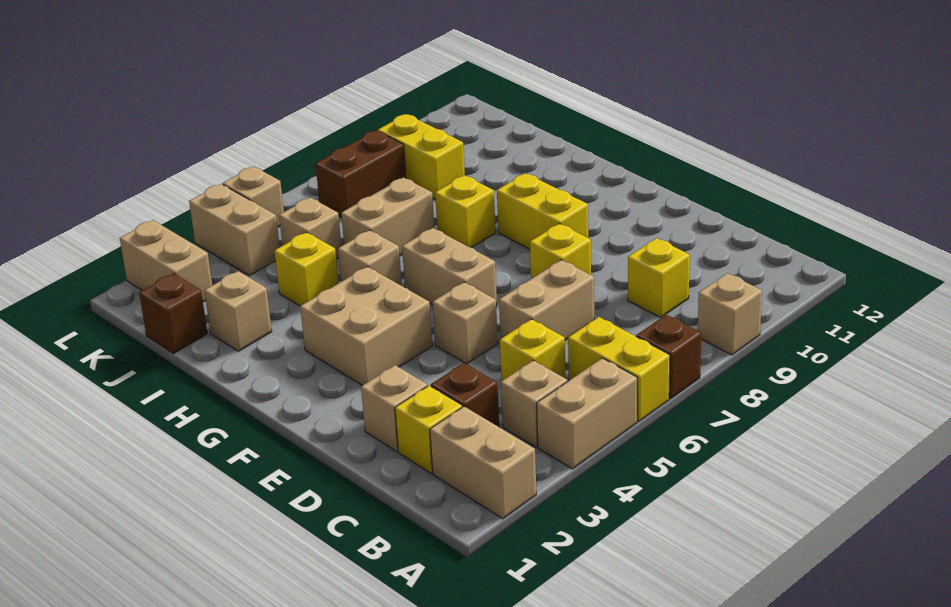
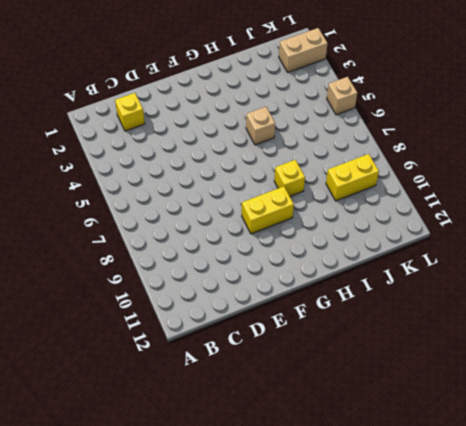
none -> tan brick A2:B2 level 1
none -> tan brick A4:A5 level 1
none -> yellow brick A6:B6 level 1

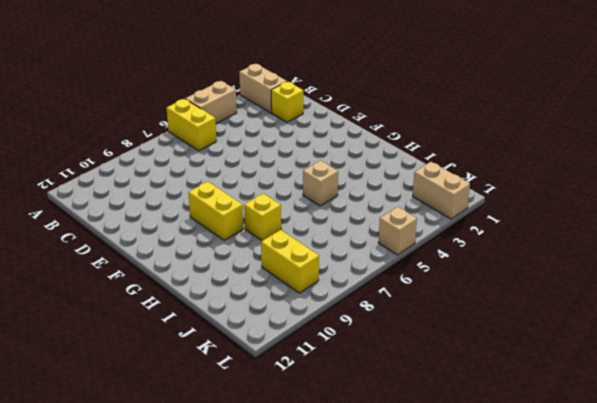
none -> brown brick A7 level 1
none -> tan brick A9 level 1
none -> tan brick B4 level 1

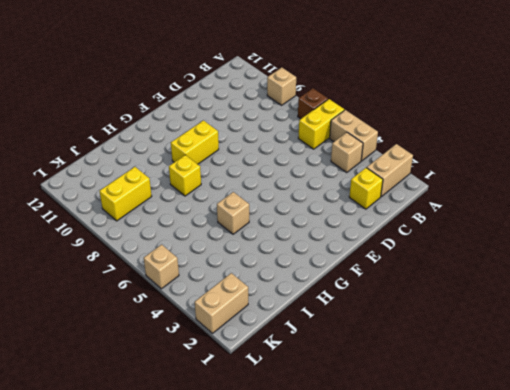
none -> brown brick C3 level 1
none -> yellow brick C5 level 1
none -> yellow brick C9 level 1

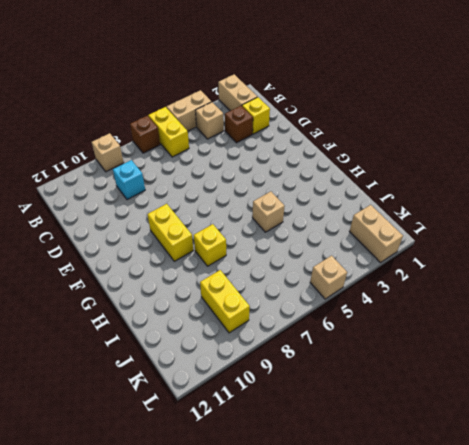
cyan brick C9 level 1 -> yellow brick C9 level 1
none -> yellow brick C5 level 1
none -> tan brick D2 level 1
none -> tan brick D6:D7 level 1

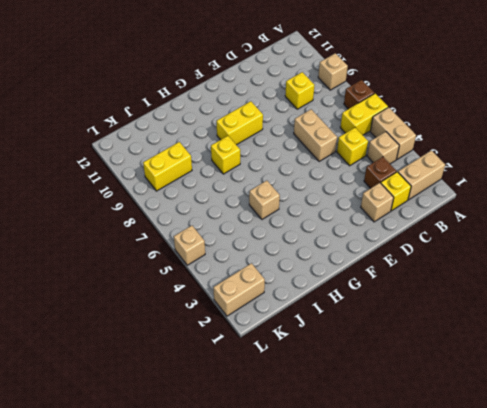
none -> tan brick E5 level 1
none -> yellow brick E8 level 1
none -> tan brick F3:G4 level 1

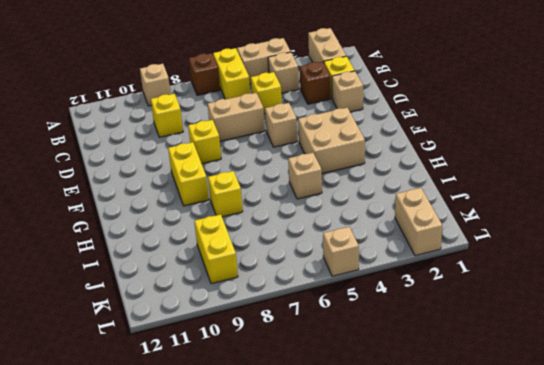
none -> tan brick F6:G6 level 1
none -> tan brick I2 level 1
none -> yellow brick I4 level 1

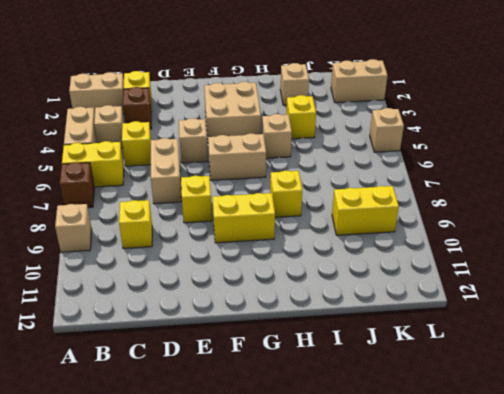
none -> tan brick D2 level 1
none -> tan brick I6:I7 level 1
none -> brown brick J1 level 1

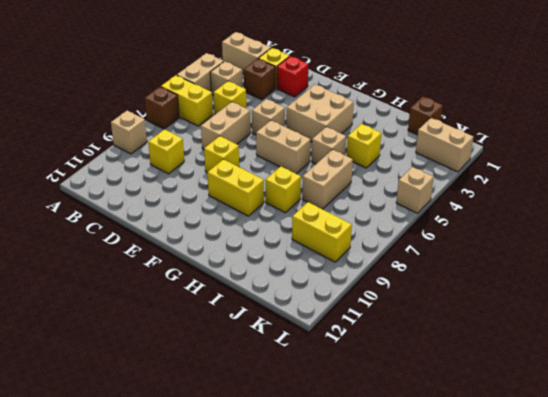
red brick D2 level 1 -> tan brick D2 level 1
none -> tan brick I2 level 1
none -> tan brick J5 level 1
none -> tan brick K4:L4 level 1

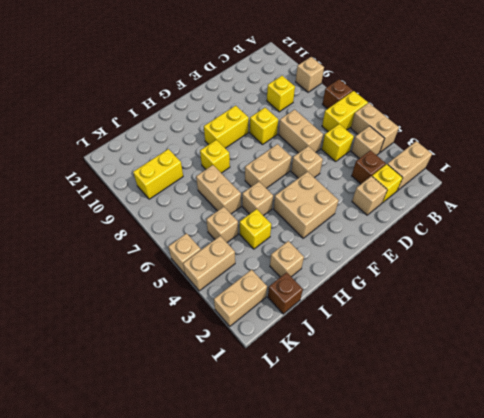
none -> brown brick K7:K8 level 1

